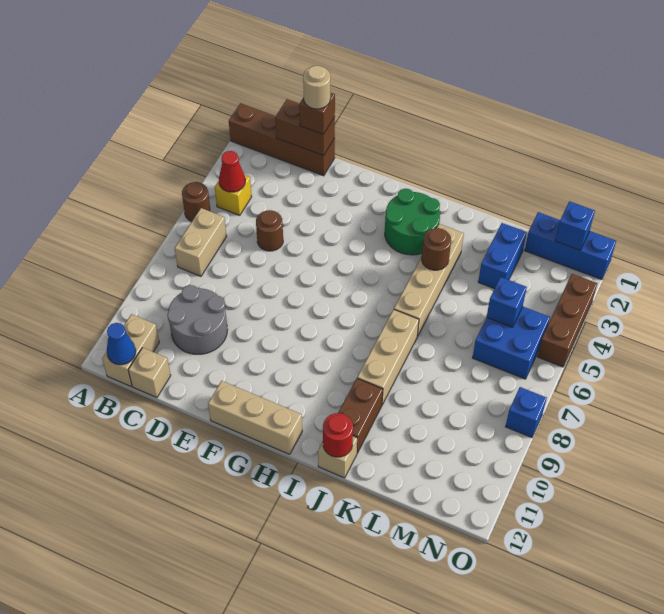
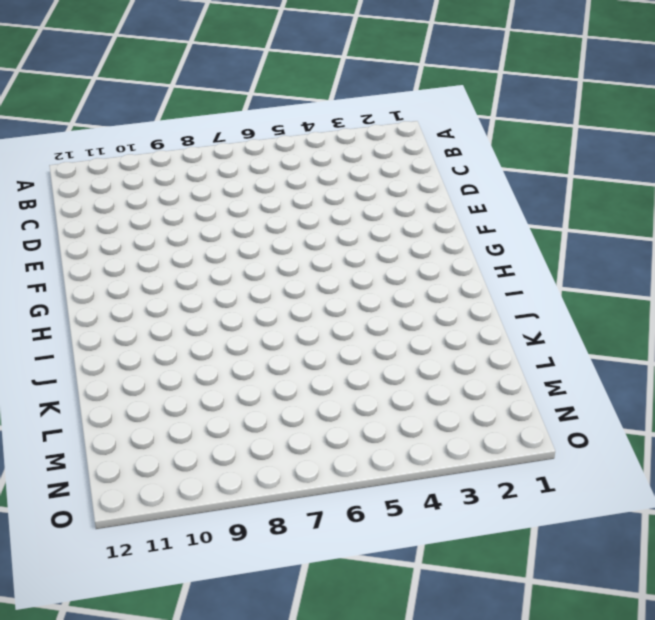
none -> brown brick A1:D1 level 1
none -> brown round brick A5 level 1
none -> yellow brick B4 level 1

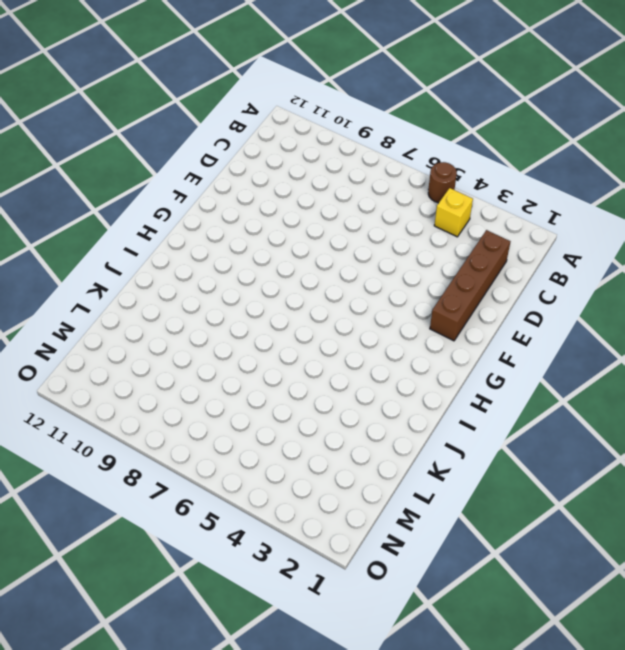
brown brick C2:F2 level 1 -> brown brick A1:D1 level 1
none -> tan brick B6:B7 level 1
none -> tan brick B11:B12 level 1
none -> grey round brick C9:D10 level 1

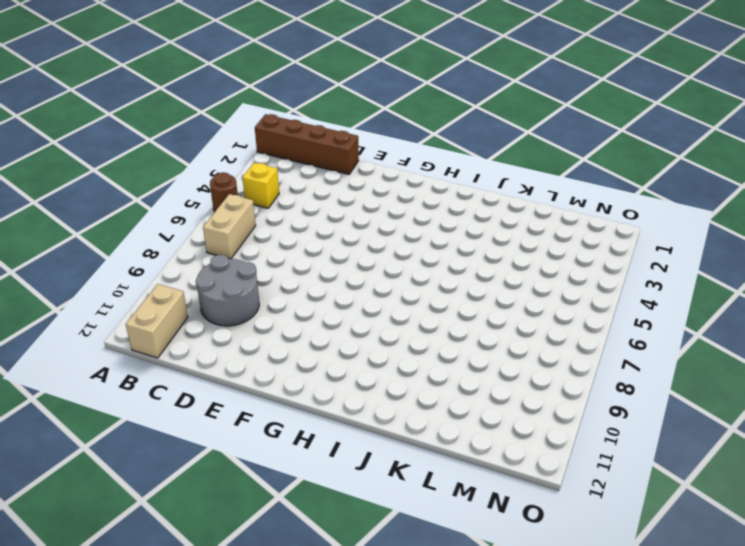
none -> tan brick C12 level 1
none -> brown round brick D5 level 1
none -> tan brick F12:H12 level 1

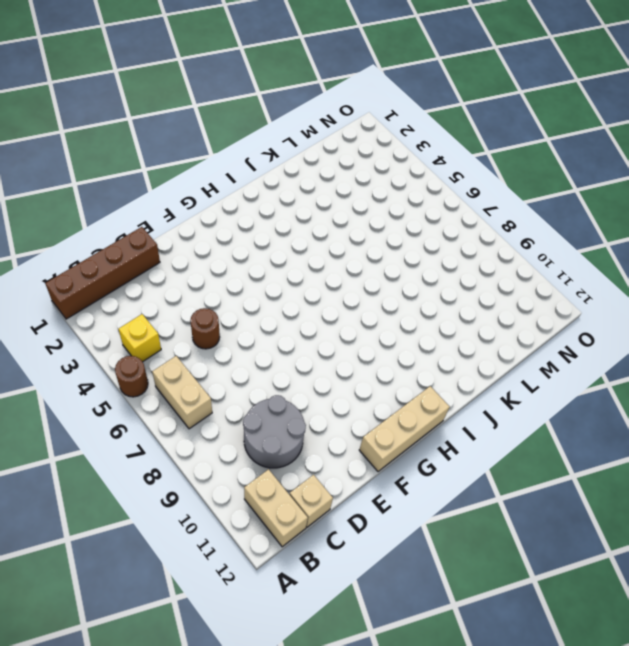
none -> green round brick H2:I3 level 1
none -> tan brick J3:J6 level 1
none -> tan brick J7:J9 level 1

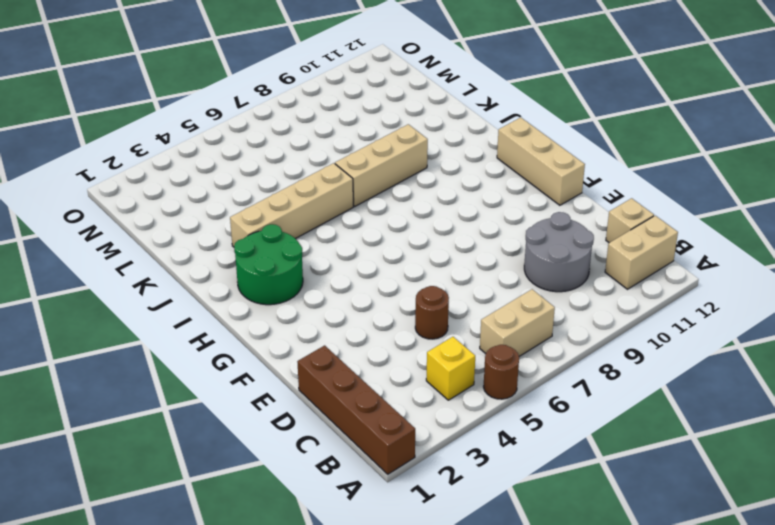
none -> brown brick J10:J11 level 1
none -> tan brick J12 level 1
none -> blue brick L2:L3 level 1

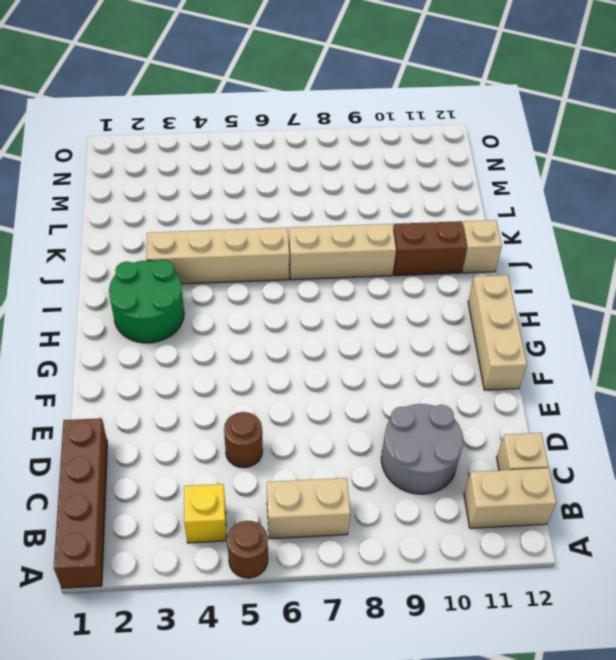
none -> blue brick L2:L3 level 1
none -> blue brick M1:O1 level 1
none -> blue brick M5:N6 level 1

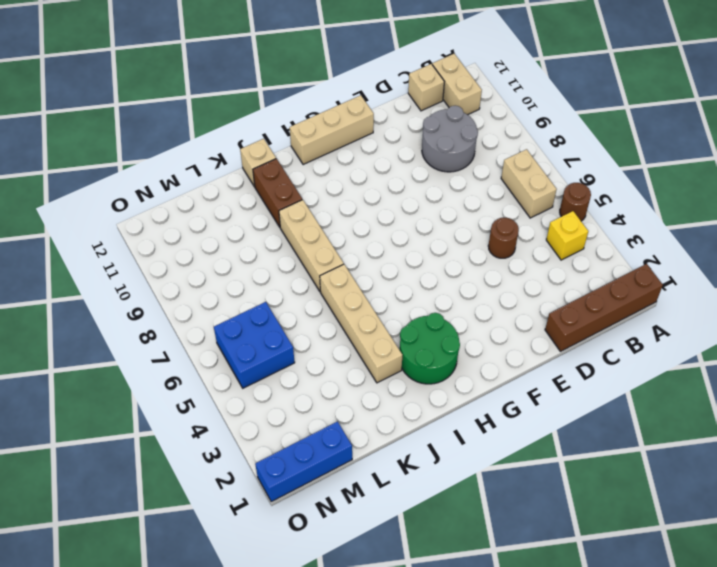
none -> blue brick L2:L3 level 1
none -> brown brick O3:O5 level 1
none -> blue brick O8 level 1

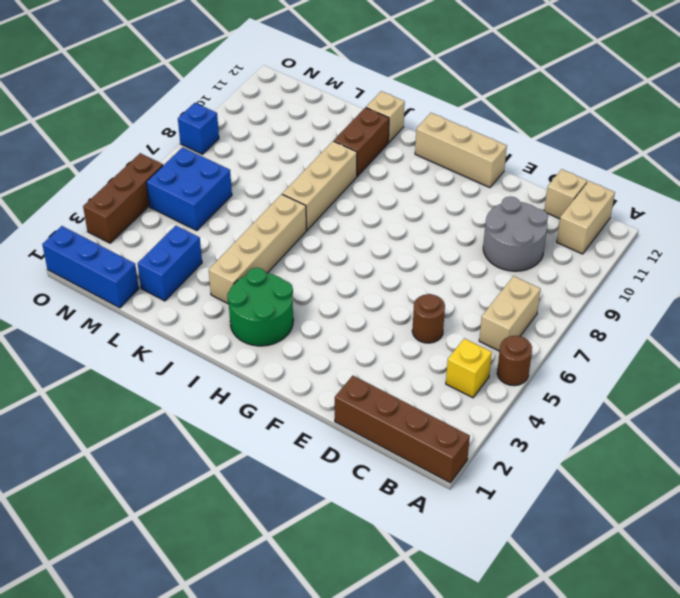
none -> red cone B4 level 2
none -> blue cone B12 level 2
none -> brown brick C1:D1 level 2

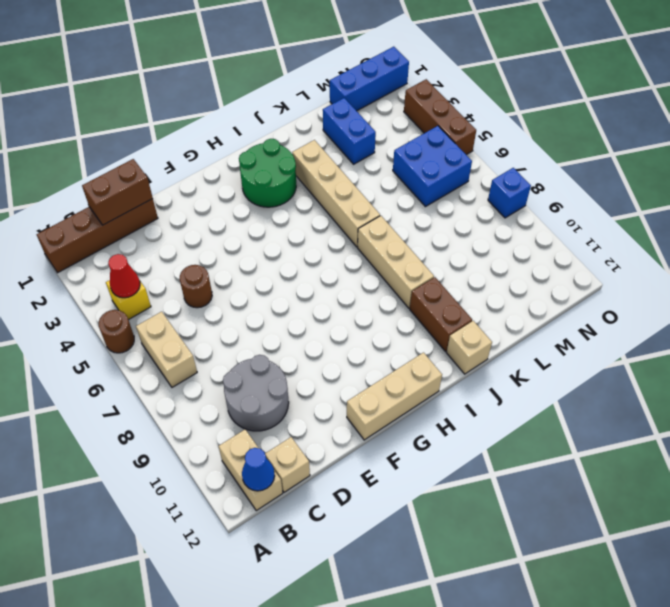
none -> brown round brick J4 level 2
none -> red round brick J12 level 2
none -> blue brick M5 level 2

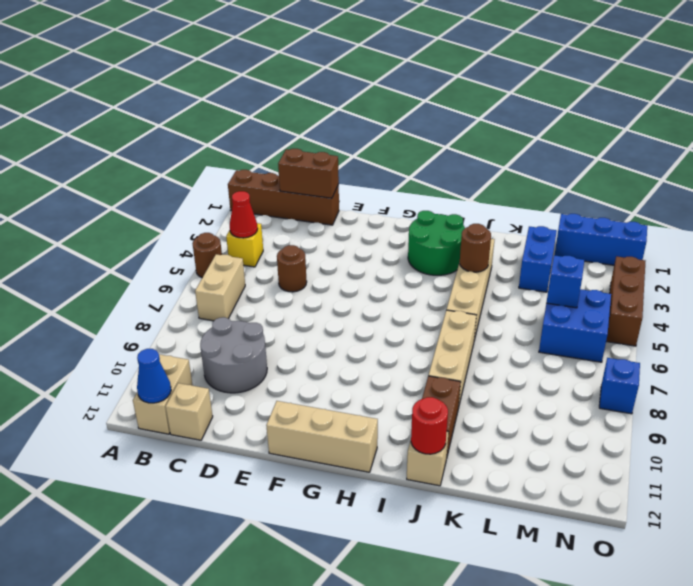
none -> blue brick N1 level 2
none -> brown brick D1 level 3
none -> tan round brick D1 level 4

